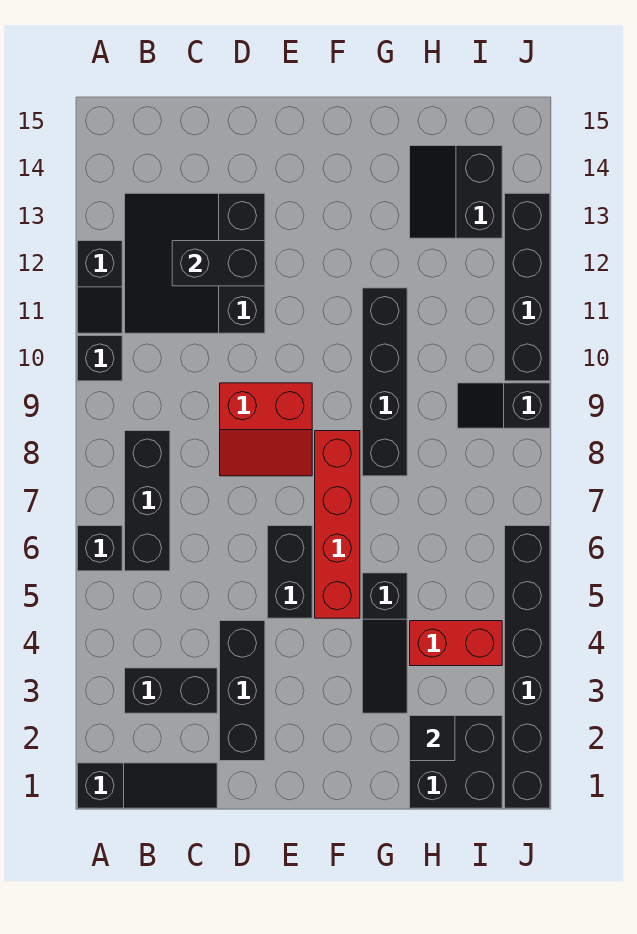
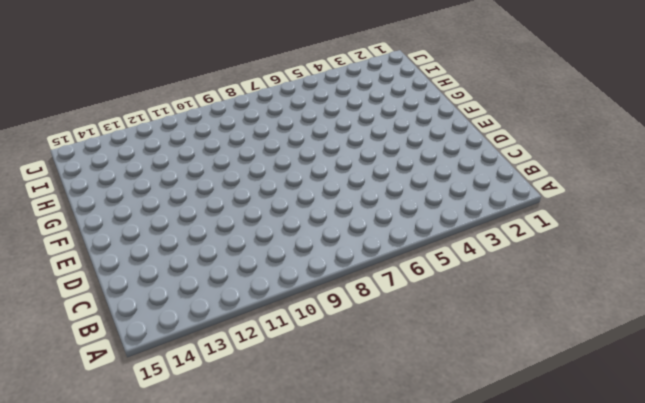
none -> black slope A1:C1 level 1 top A
none -> black brick A6 level 1
none -> black brick A10 level 1

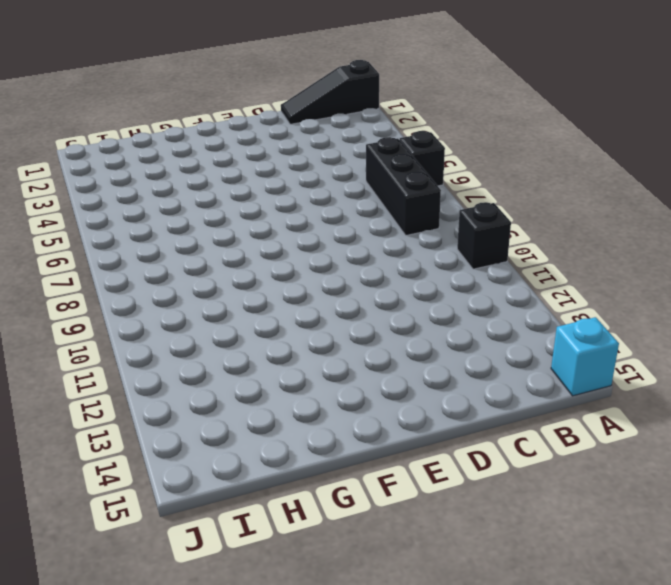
cyan brick A15 level 1 -> none
none -> black slope A11:A12 level 1 top 12
none -> black brick B3:C3 level 1
none -> black slope B11:D13 level 1 top D

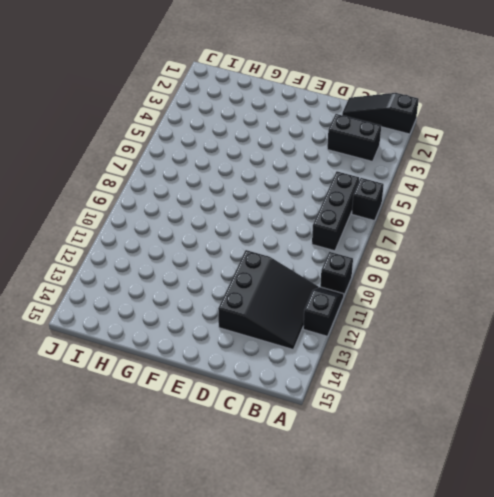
none -> black brick D2:D4 level 1
none -> red slope D8:E9 level 1 top 9
none -> black brick E5:E6 level 1

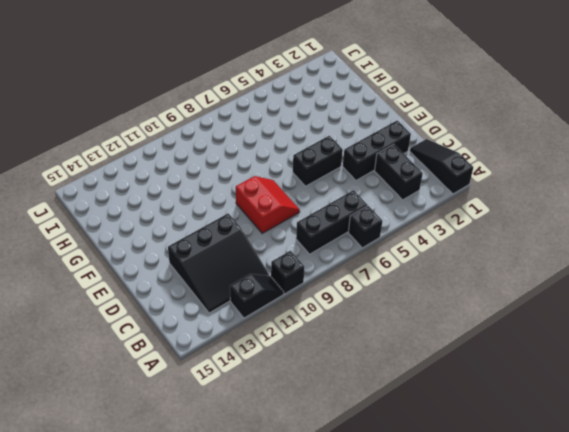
none -> red brick F5:F8 level 1
none -> black slope G3:G5 level 1 top 5
none -> black brick G8:G11 level 1

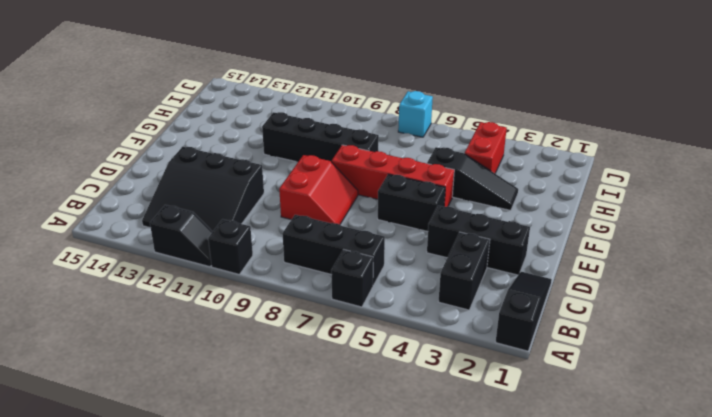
cyan brick J7 level 1 -> none
none -> black brick H1:I2 level 1
none -> black slope H13:I14 level 1 top I
none -> black slope I9:J9 level 1 top J

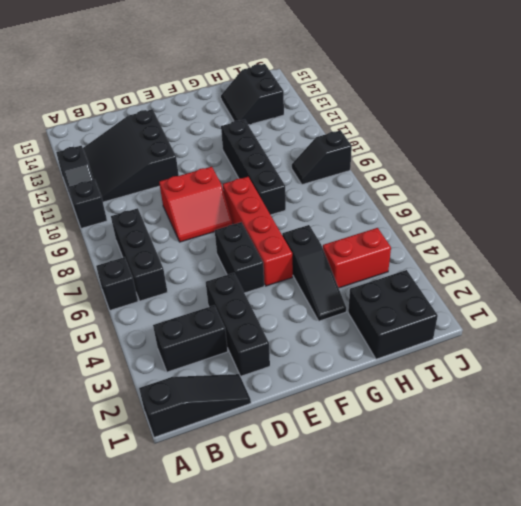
none -> black brick J1:J6 level 1
none -> black brick J10:J13 level 1
none -> black brick C12:D12 level 2

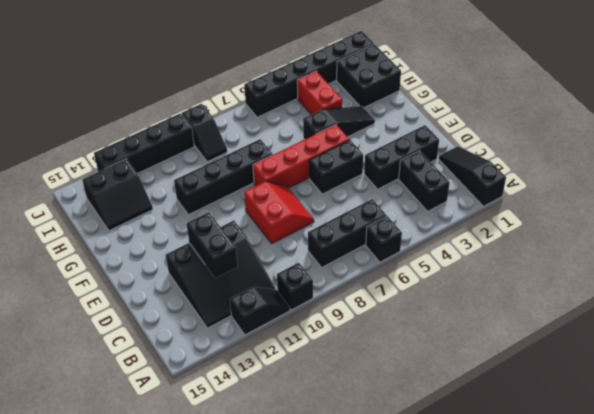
none -> black tile H2 level 2

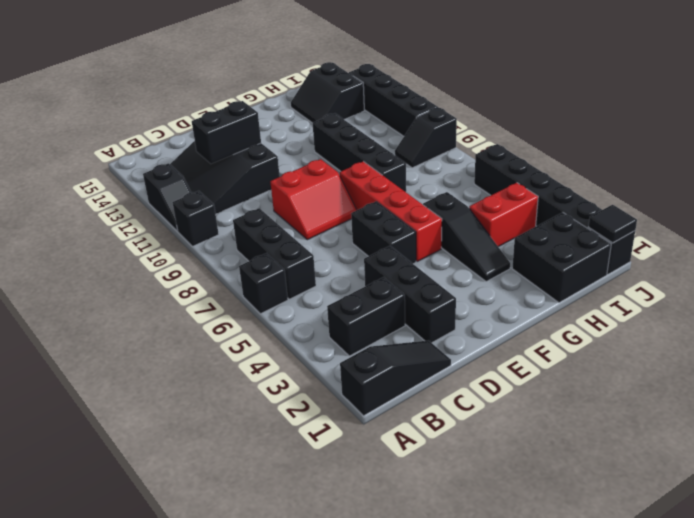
black tile J1 level 2 -> black tile H2 level 2

